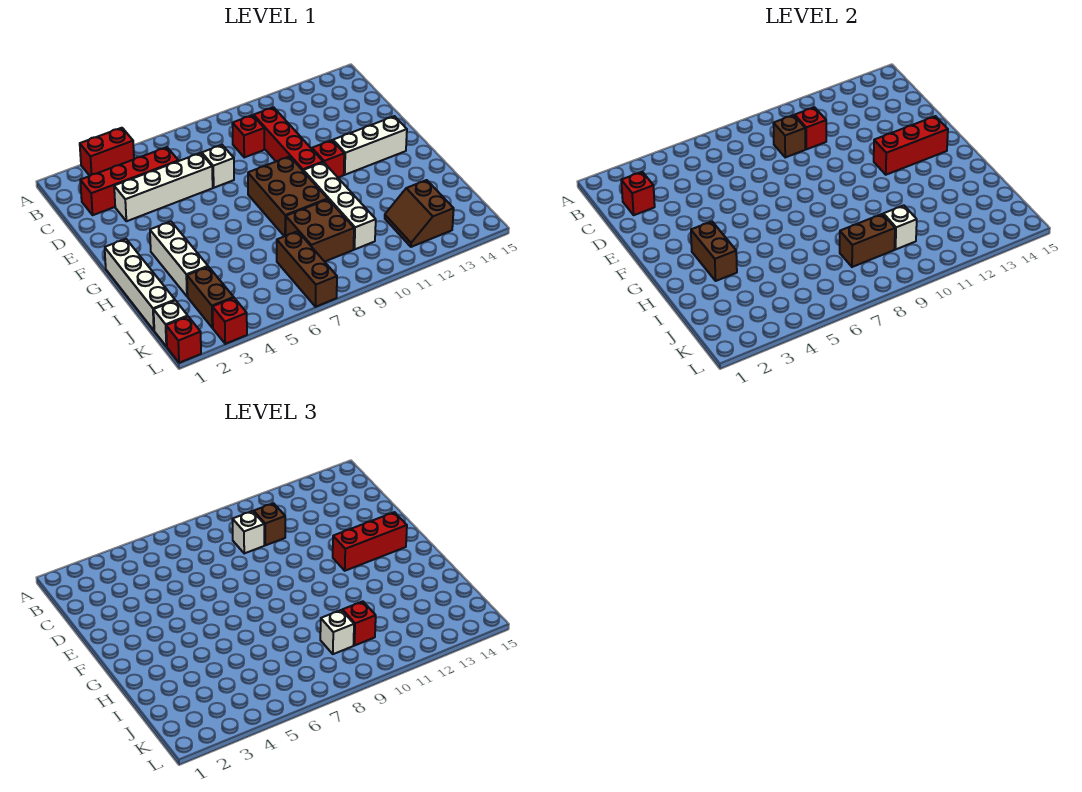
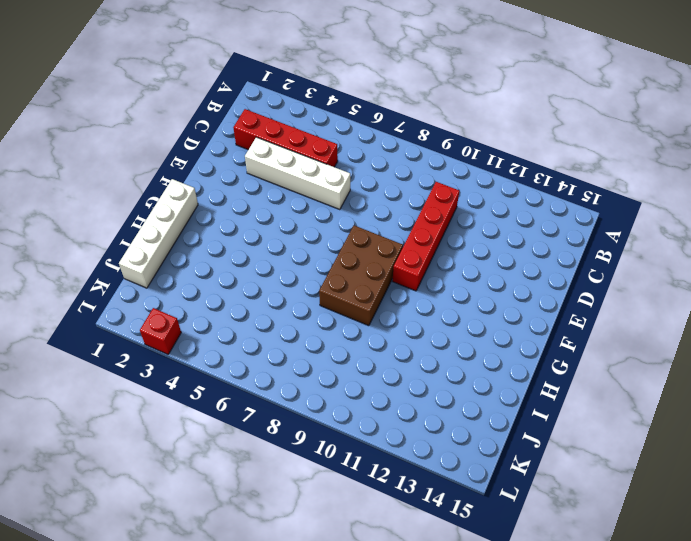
none -> red brick A3:A4 level 1
none -> red brick C9 level 1
none -> white brick D7 level 1
none -> red brick F11 level 1

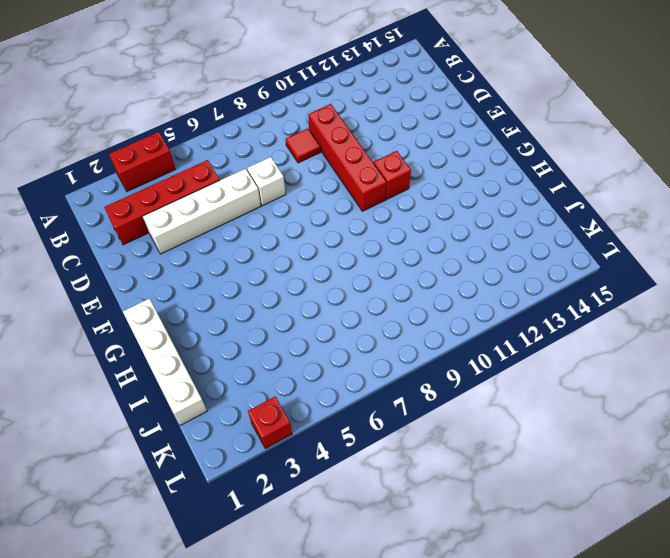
red tile C9 level 1 -> red brick C9 level 1
none -> brown brick F8:H9 level 1
none -> white brick F12:F14 level 1
none -> white brick G3:I3 level 1
none -> white brick G10:J10 level 1

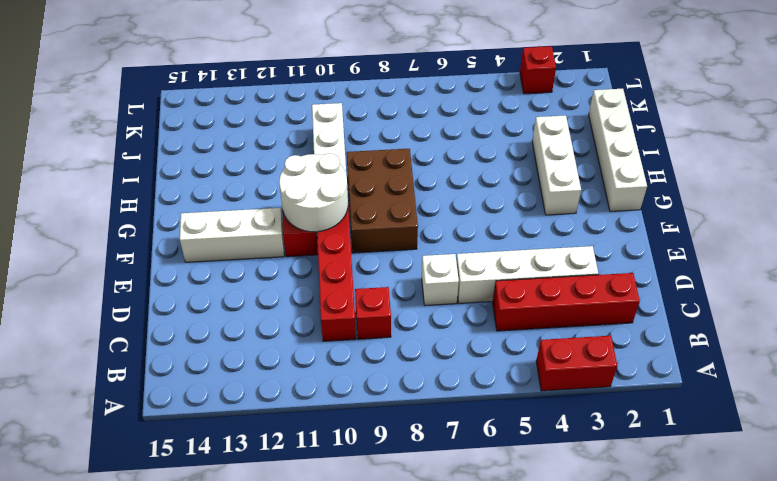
white round brick F10:G11 level 2 -> none
none -> brown brick I8:J9 level 1
none -> brown brick J3:K3 level 1
none -> brown brick J7:L7 level 1
none -> brown slope J12:K13 level 1 top 13

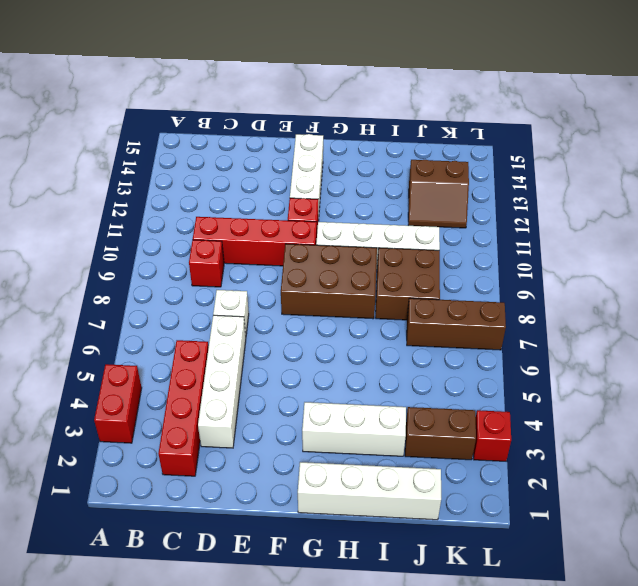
none -> white brick K1 level 1
none -> red brick L1 level 1
none -> red brick C2 level 2
none -> brown brick C9 level 2

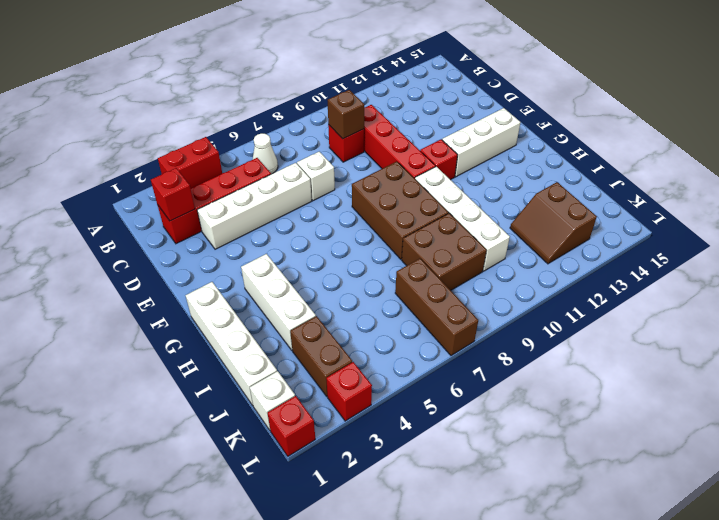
white cone B6 level 1 -> none
none -> red brick C10 level 2
none -> red brick F12:F14 level 2
none -> brown brick G3:H3 level 2
none -> brown brick J8:J9 level 2

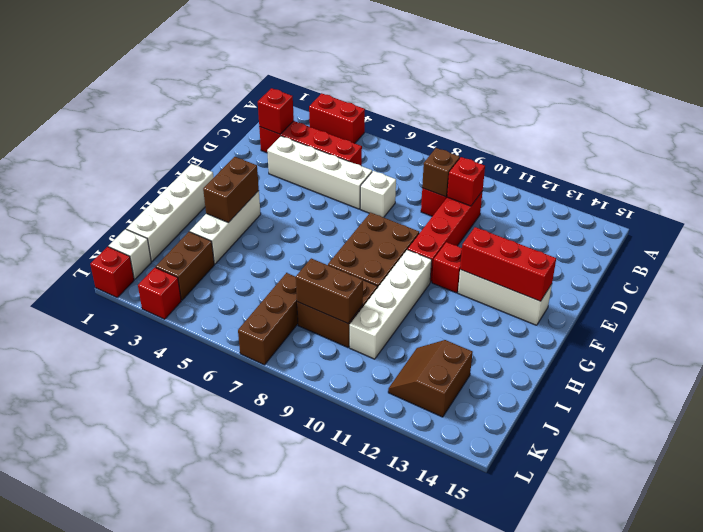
none -> white brick J10 level 2
none -> white brick C9 level 3
none -> brown brick C10 level 3
none -> red brick F12:F14 level 3

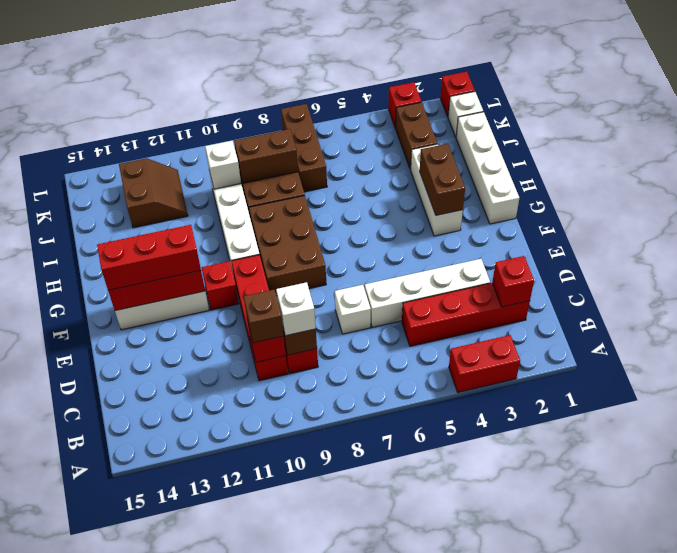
none -> white brick J9 level 3
none -> red brick J10 level 3

